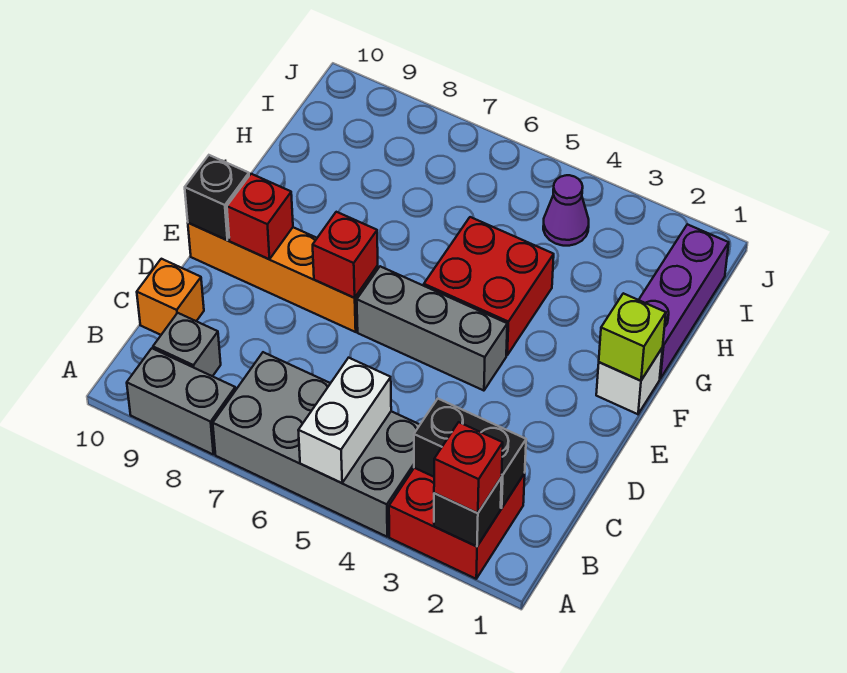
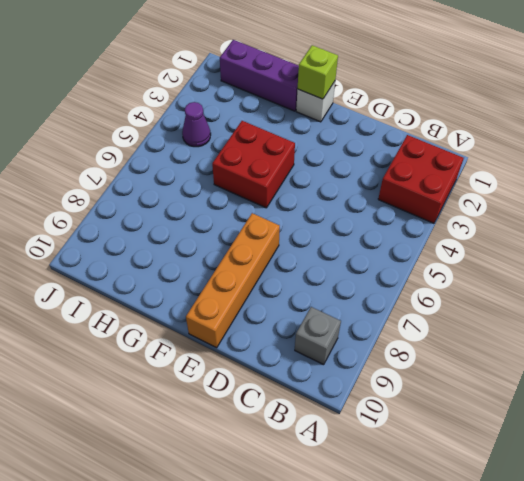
none -> grey brick A4:B7 level 1
none -> grey brick A8:A9 level 1
none -> orange brick C10 level 1

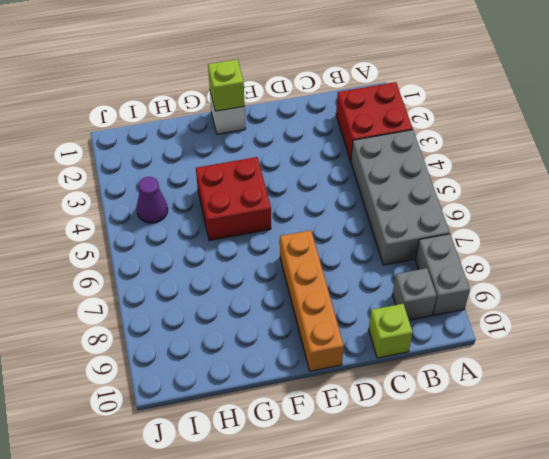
lime brick C10 level 1 -> orange brick C10 level 1
none -> grey brick E4:E6 level 1
none -> purple brick G1:I1 level 1
none -> black brick A2 level 2

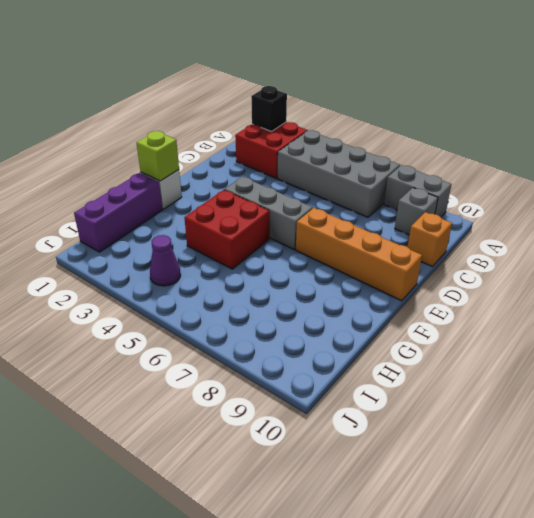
none -> white brick A5:B5 level 2
none -> black brick B2:B3 level 2
none -> red brick E7 level 2

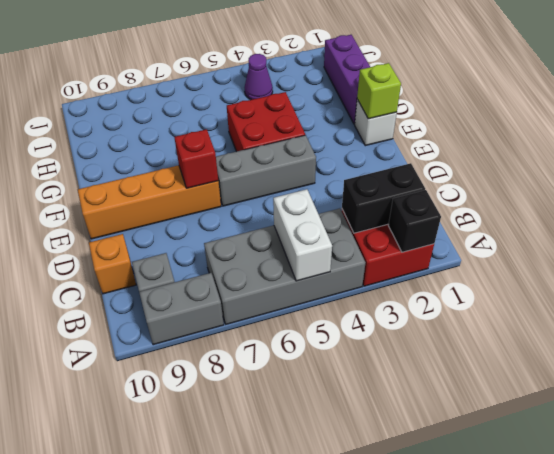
none -> red brick E9 level 2
none -> black brick E10 level 2
none -> red brick A2 level 3

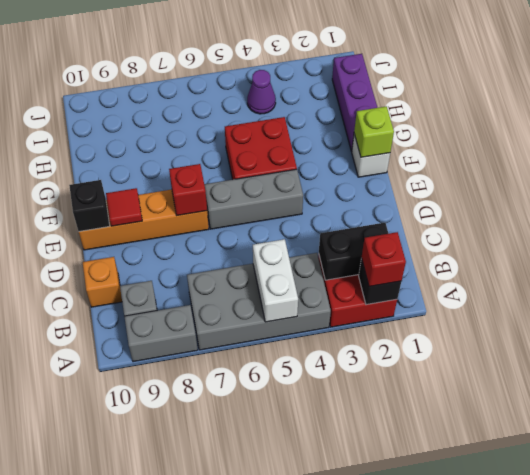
red tile E9 level 2 -> red brick E9 level 2

